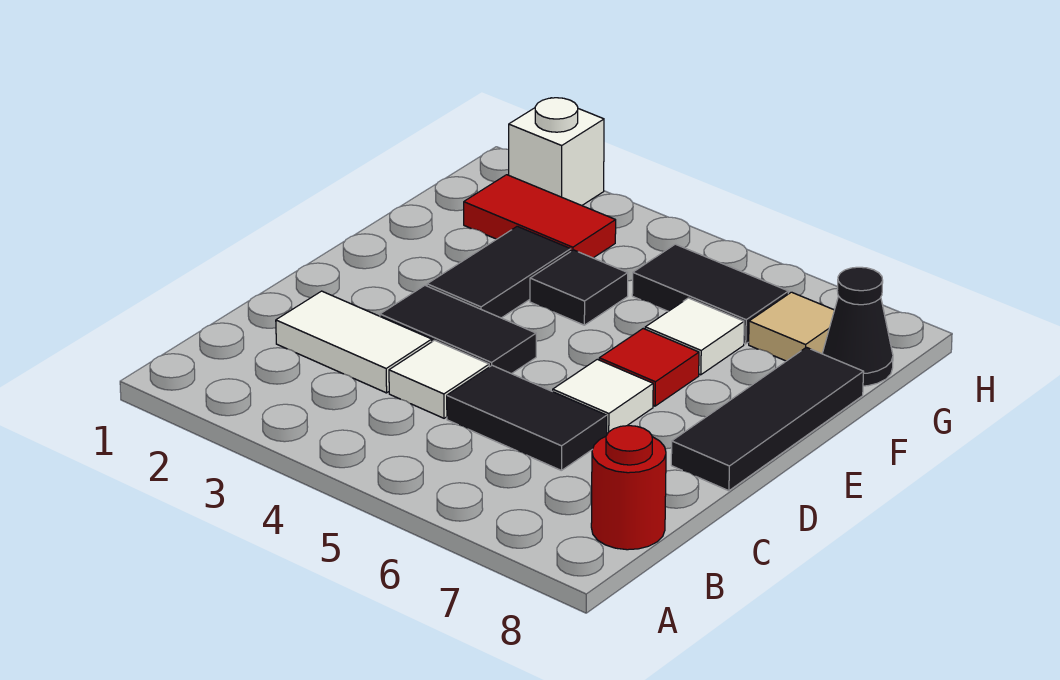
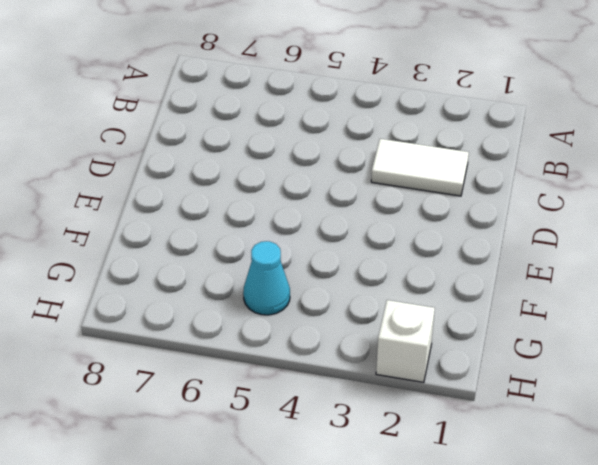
cyan cone G5 level 1 -> black tile G5:G6 level 1
none -> red round brick B8 level 1
none -> white tile C4 level 1
none -> black tile C5:C6 level 1

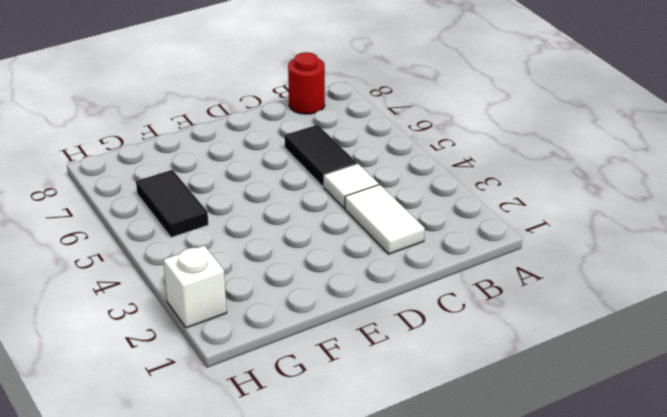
none -> black tile D3:D4 level 1
none -> white tile D6 level 1
none -> black tile D8:F8 level 1

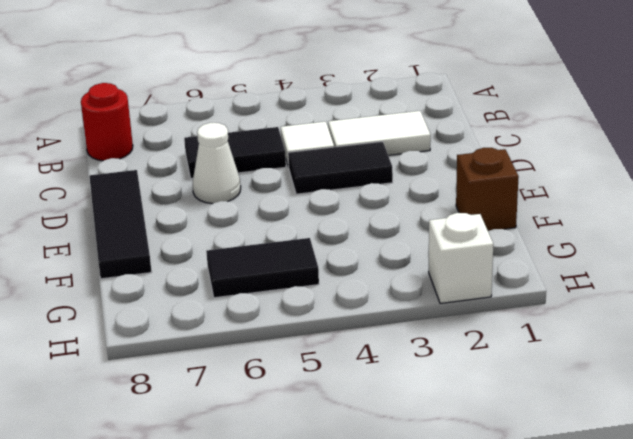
white cone D6 level 1 -> white tile D6 level 1
brown brick F1 level 1 -> none
none -> black tile E3:F3 level 1
none -> red tile E6 level 1
none -> black tile F4 level 1

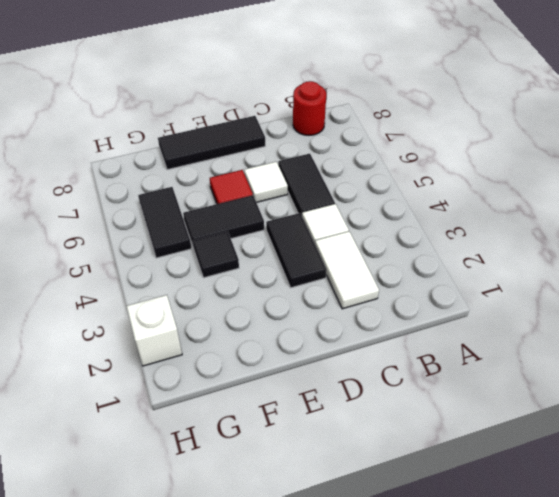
black tile E5:F5 level 1 -> black tile E3:F3 level 1
none -> white tile F6 level 1
none -> red tile G2:G3 level 1
none -> tan tile G7 level 1

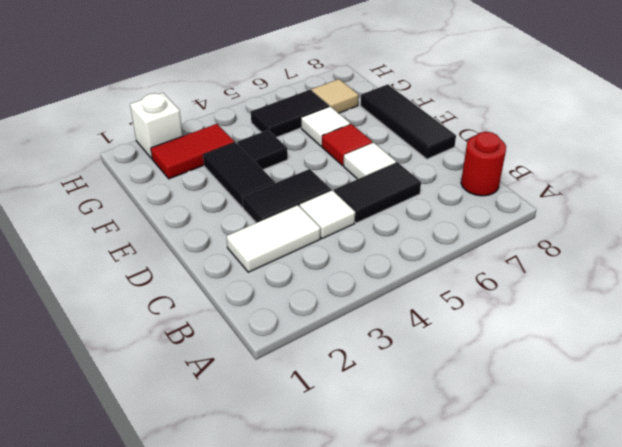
none -> black cone G8 level 1

